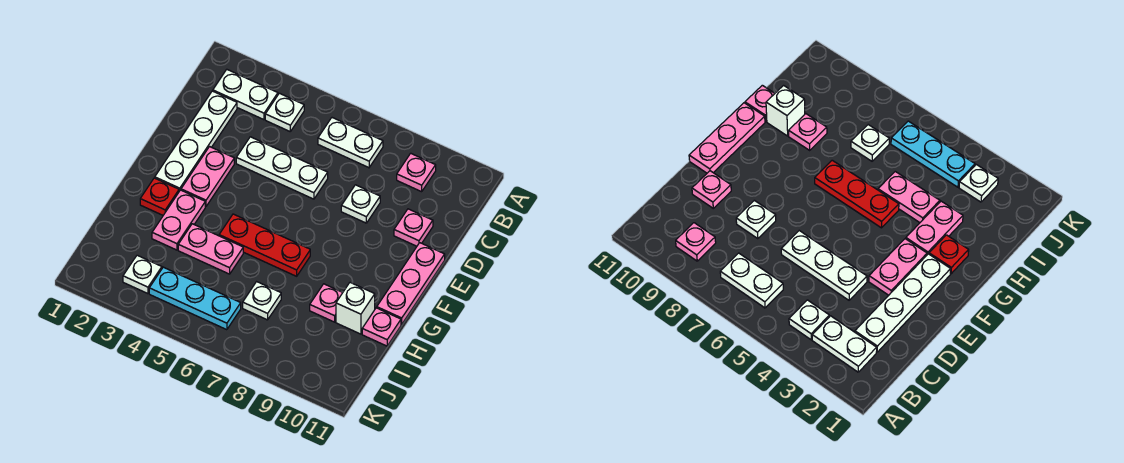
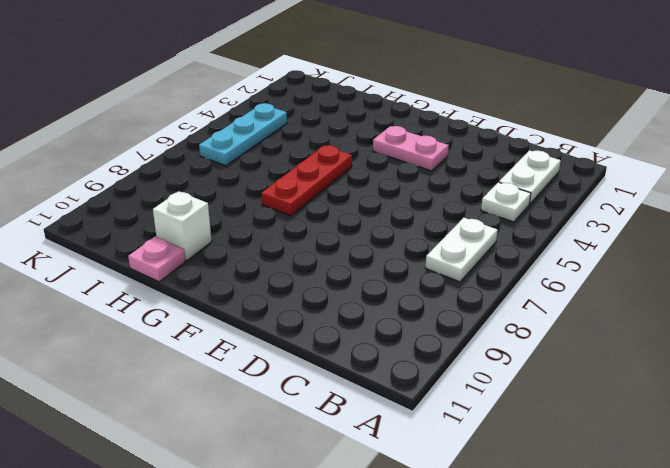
none -> pink plate B9 level 1
none -> white plate C2:F2 level 1
none -> white plate D4:D6 level 1

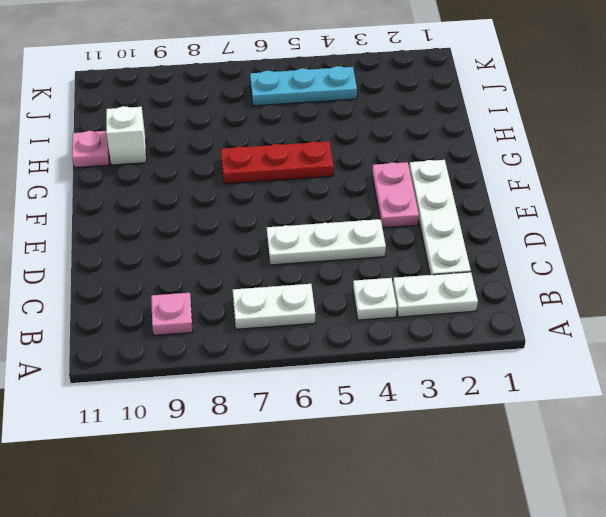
none -> white plate D8 level 1
none -> pink plate D10 level 1
none -> pink plate E11:G11 level 1

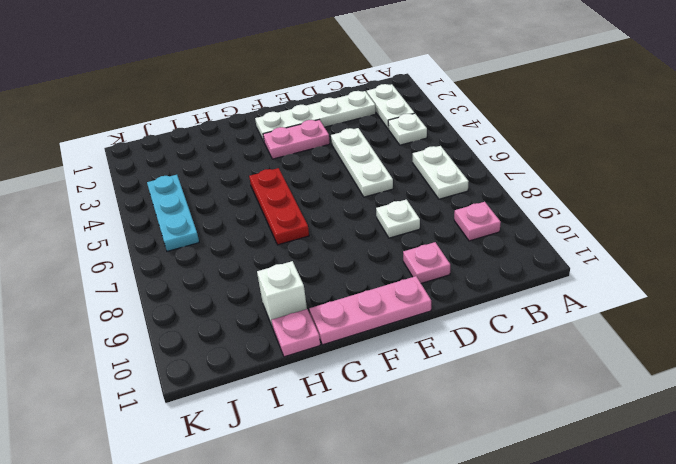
none -> red plate G2 level 1
none -> pink plate G3:H3 level 1
none -> pink plate H4:H5 level 1

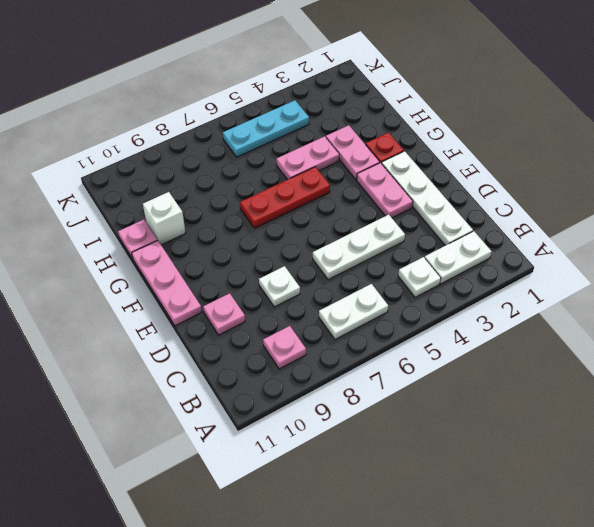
none -> pink plate H9 level 1
none -> white plate I7 level 1
none -> white plate J3 level 1

